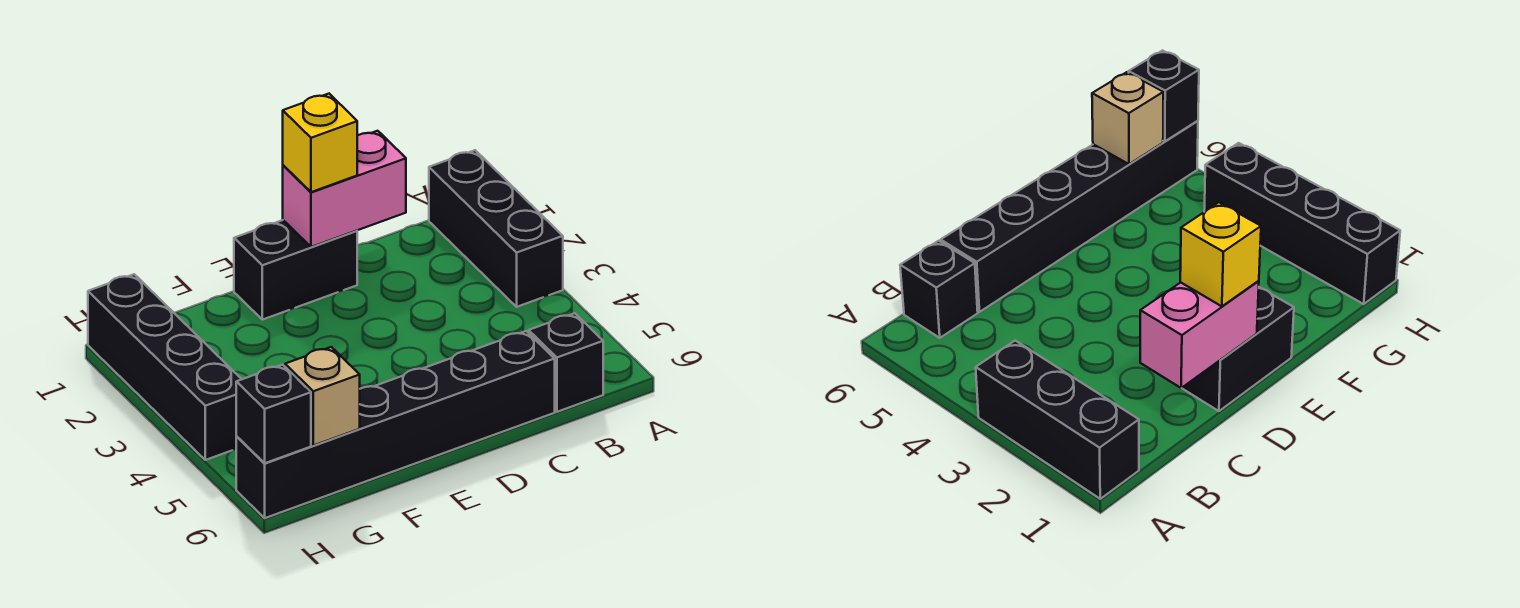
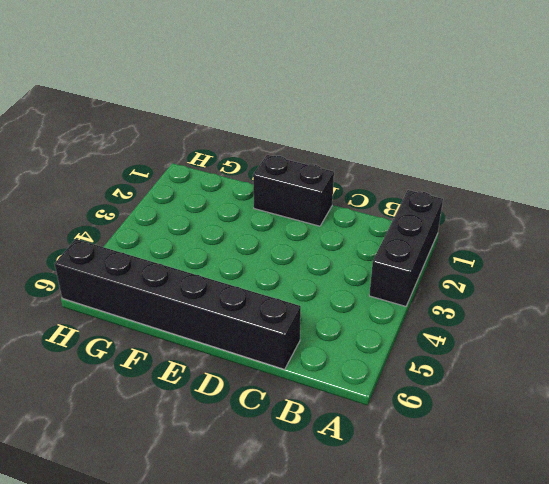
none -> black brick B6 level 1
none -> black brick H1:H4 level 1

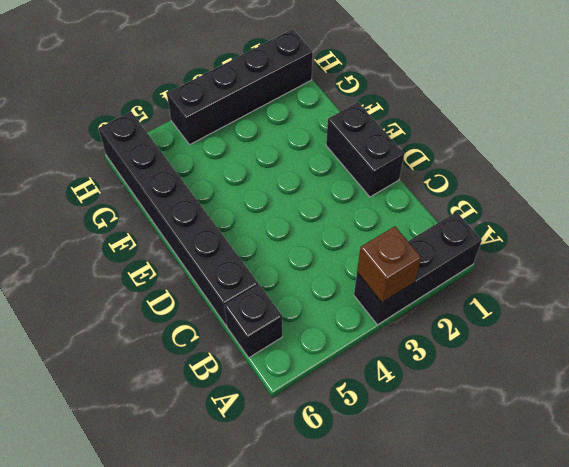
brown brick A3 level 2 -> none
none -> pink brick C1:D1 level 2
none -> tan brick G6 level 2

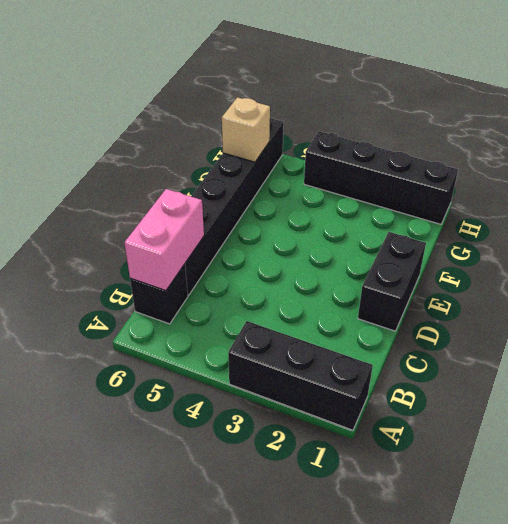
pink brick B6:C6 level 2 -> pink brick C1:D1 level 2
none -> black brick H6 level 2
none -> yellow brick D1 level 3

